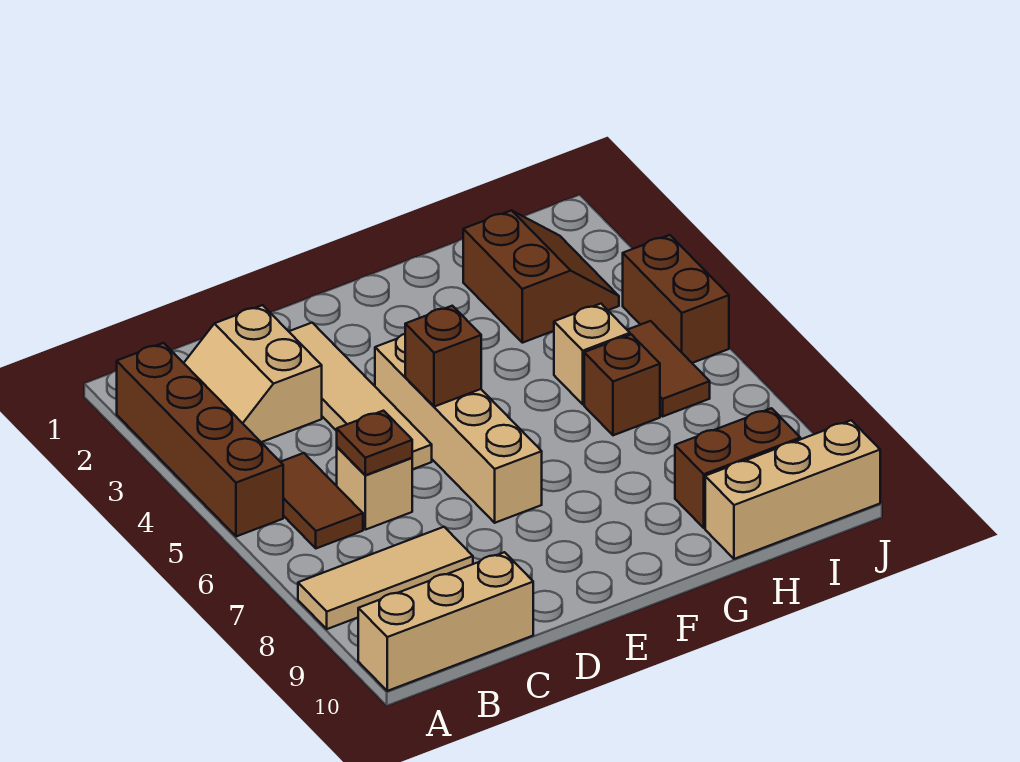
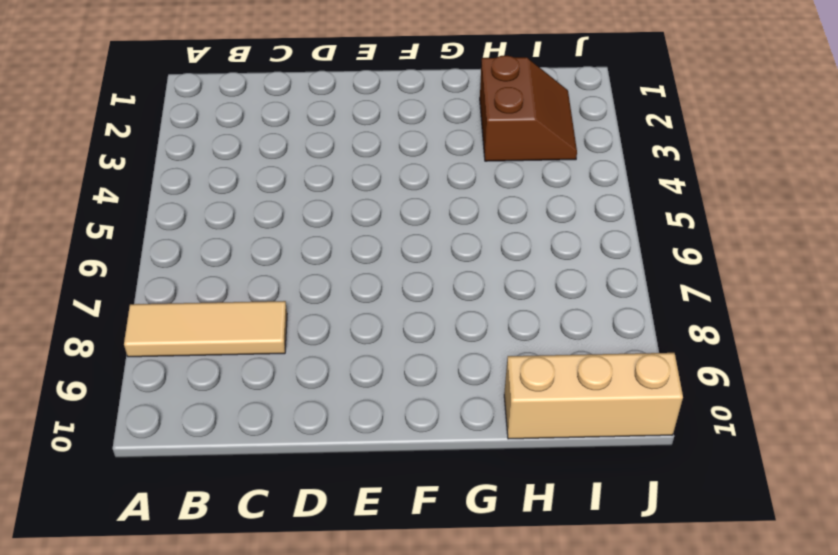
none -> brown brick A2:A5 level 1
none -> tan brick A10:C10 level 1
none -> tan slope B2:C3 level 1 top C

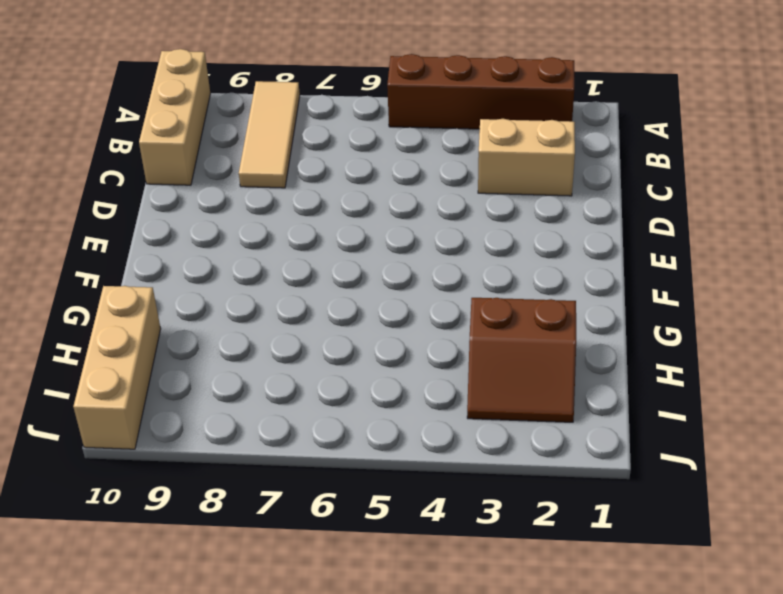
none -> brown tile B5:B6 level 1
none -> tan brick C6 level 1
none -> tan tile D2:D5 level 1

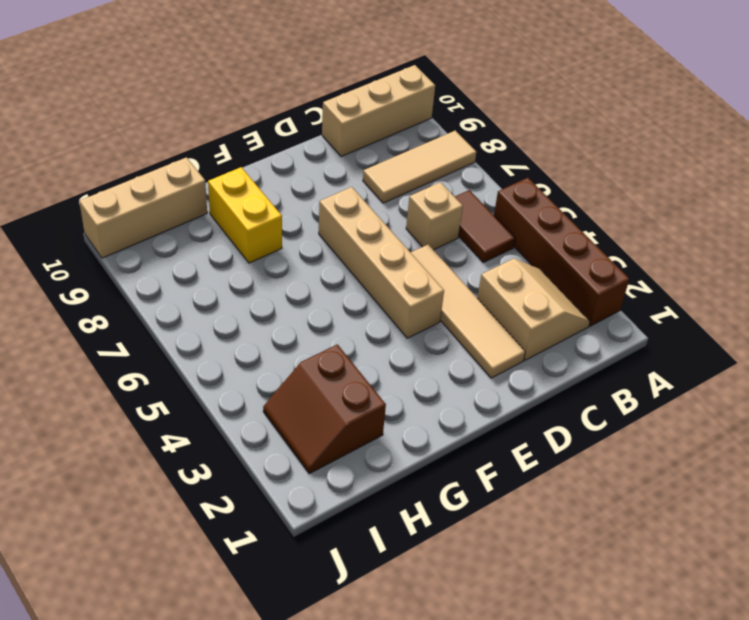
yellow brick G8:G9 level 1 -> none
none -> tan brick H5 level 1
none -> brown brick H6 level 1
none -> brown brick H9:I9 level 1

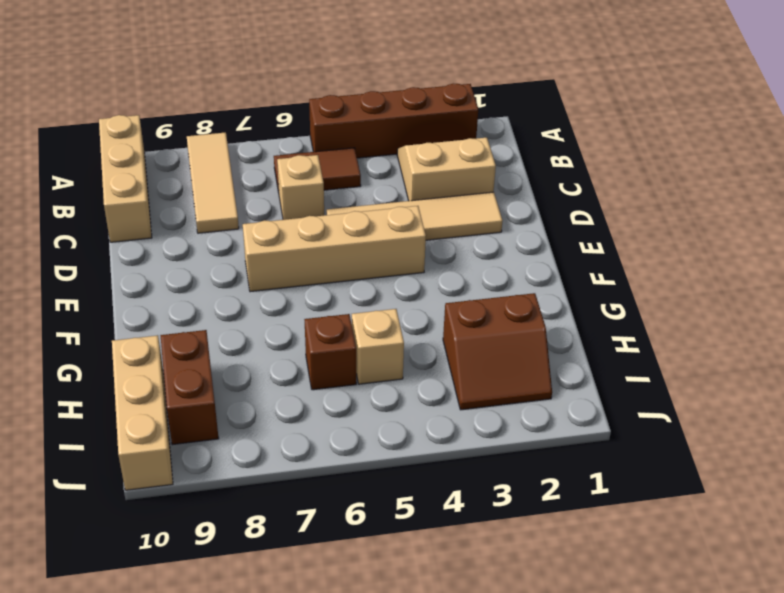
none -> brown tile I5:I6 level 1
none -> brown brick J4:J5 level 1
none -> brown plate C6 level 2

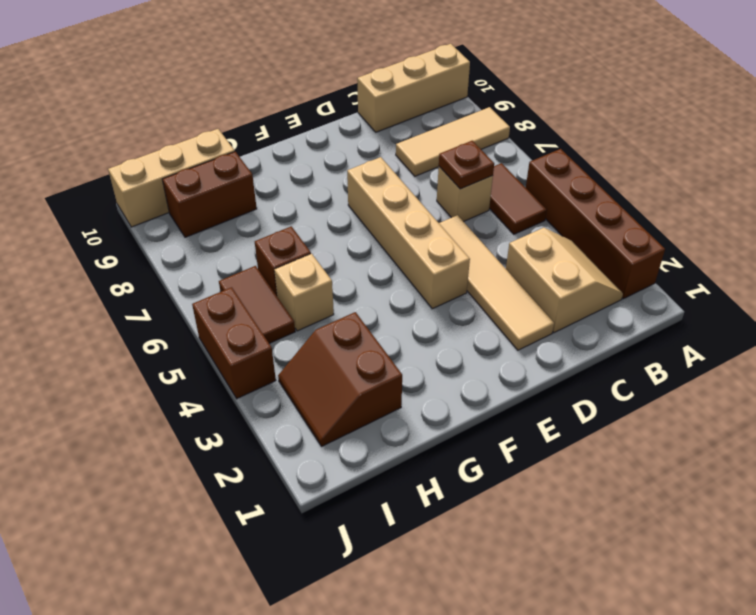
none -> brown brick E5 level 2

